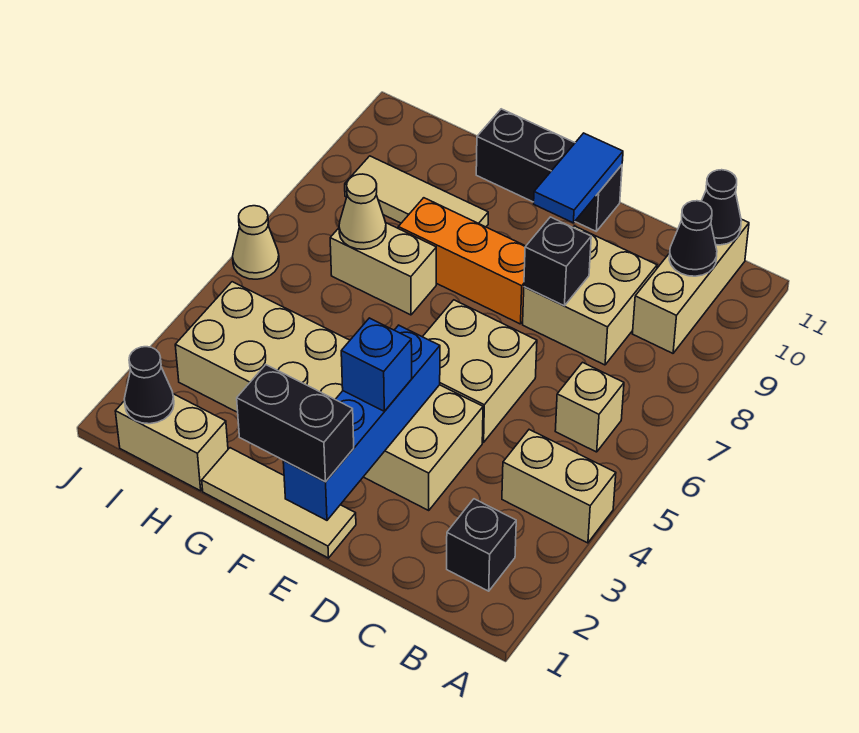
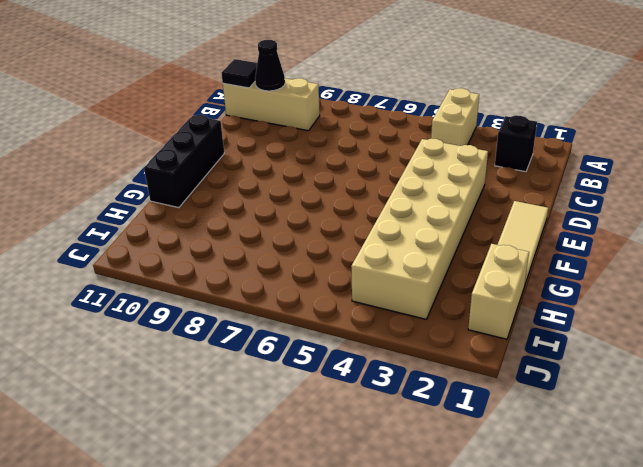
black tile B11 level 2 -> black cone B11 level 2
none -> tan brick B6 level 1
none -> tan brick C8:D9 level 1
none -> tan brick D5:E6 level 1

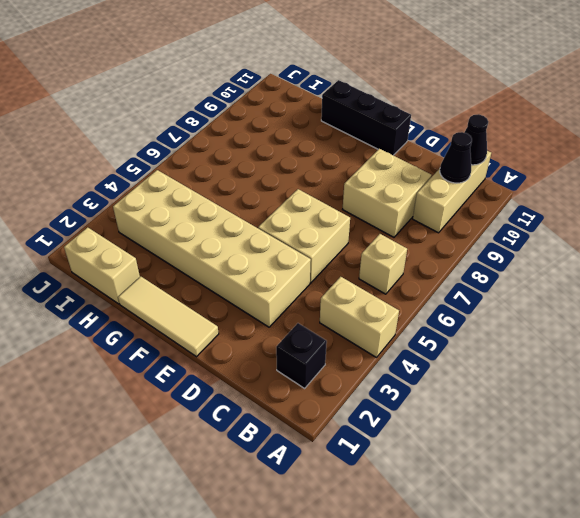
none -> orange brick E8:G8 level 1
none -> tan brick G7:H7 level 1
none -> tan tile G9:I9 level 1

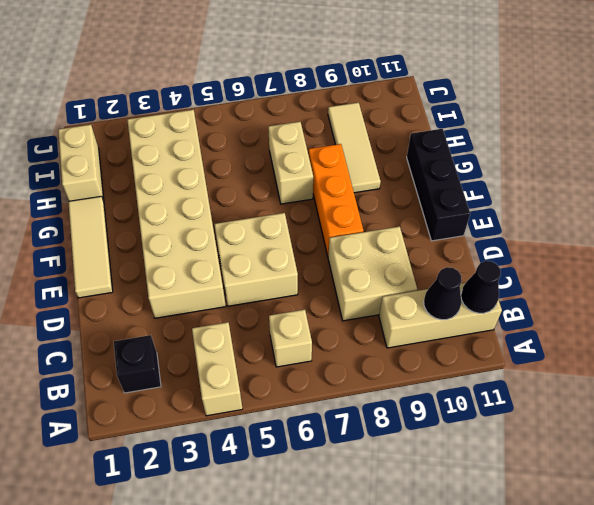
none -> tan cone J6 level 1
none -> black brick D8 level 2
none -> blue brick E1:E4 level 2

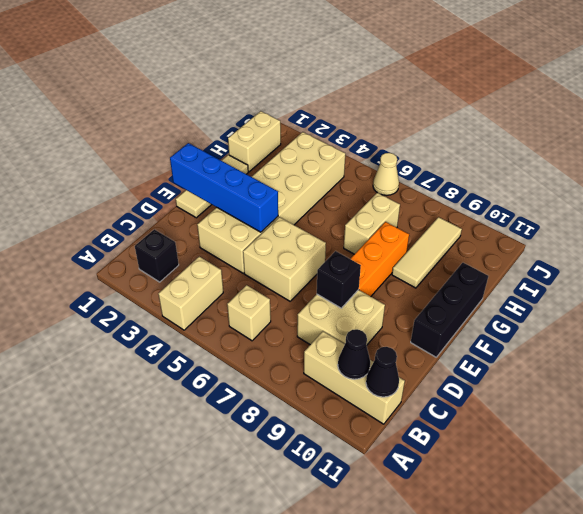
none -> blue tile E10:E11 level 2
none -> tan cone H7 level 2
none -> black cone I1 level 2

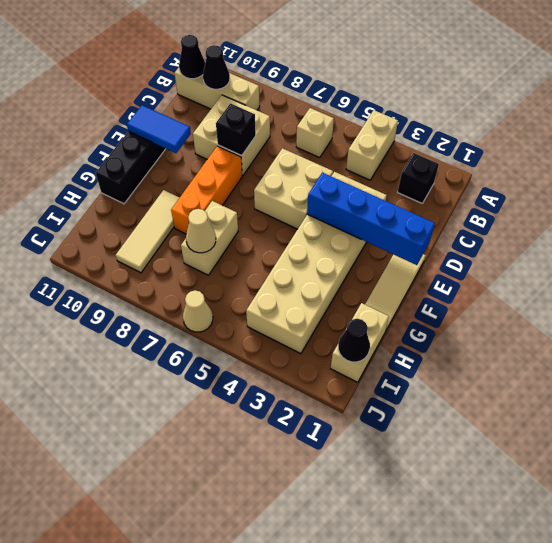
none -> black brick E1:F1 level 3
none -> blue brick E3 level 3

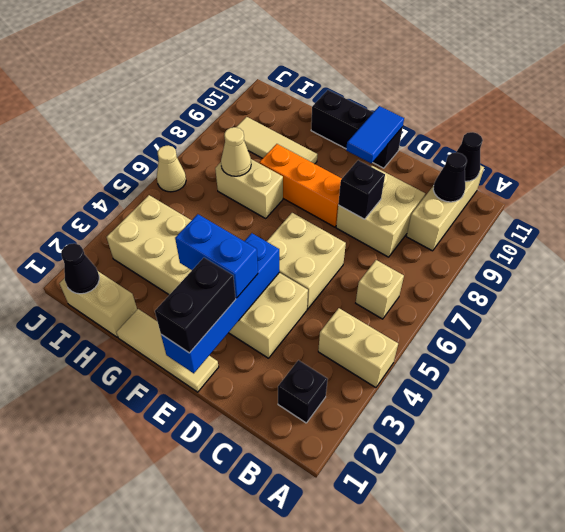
black brick E1:E2 level 3 -> black brick E1:F1 level 3
blue brick E3:F3 level 3 -> blue brick E3 level 3

